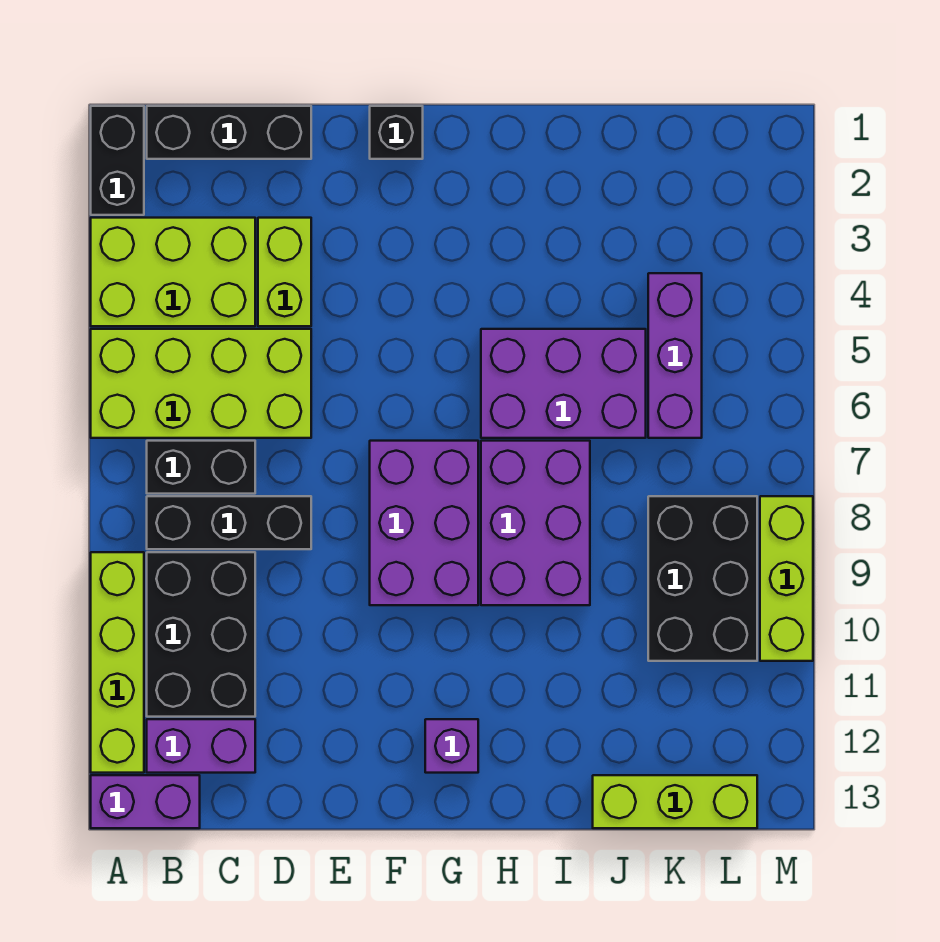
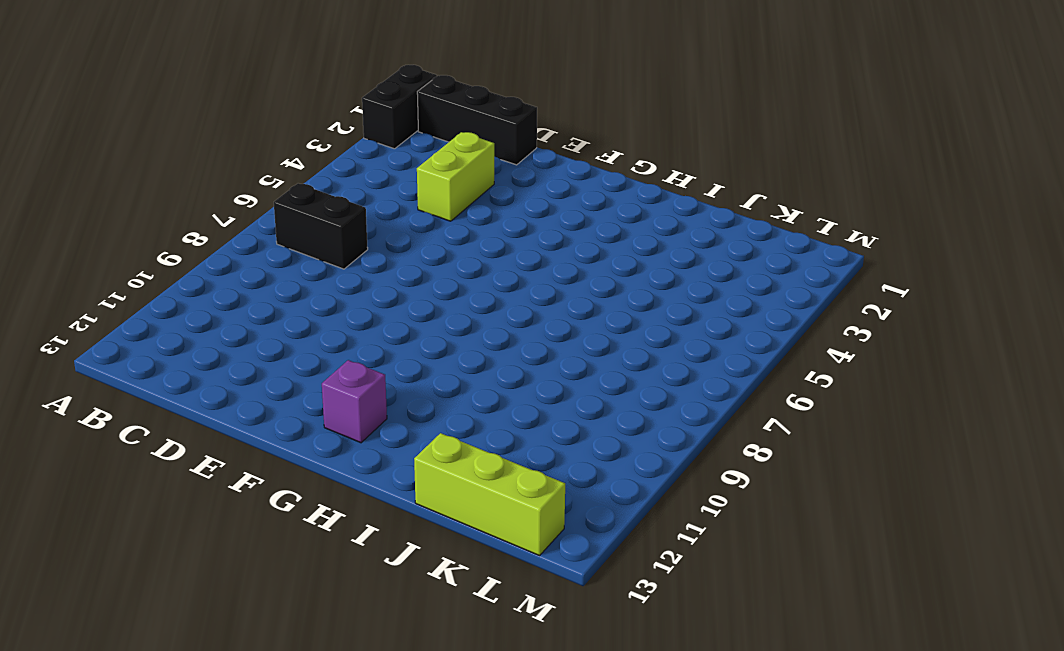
none -> lime brick A3:C4 level 1
none -> lime brick A5:D6 level 1
none -> lime brick A9:A12 level 1

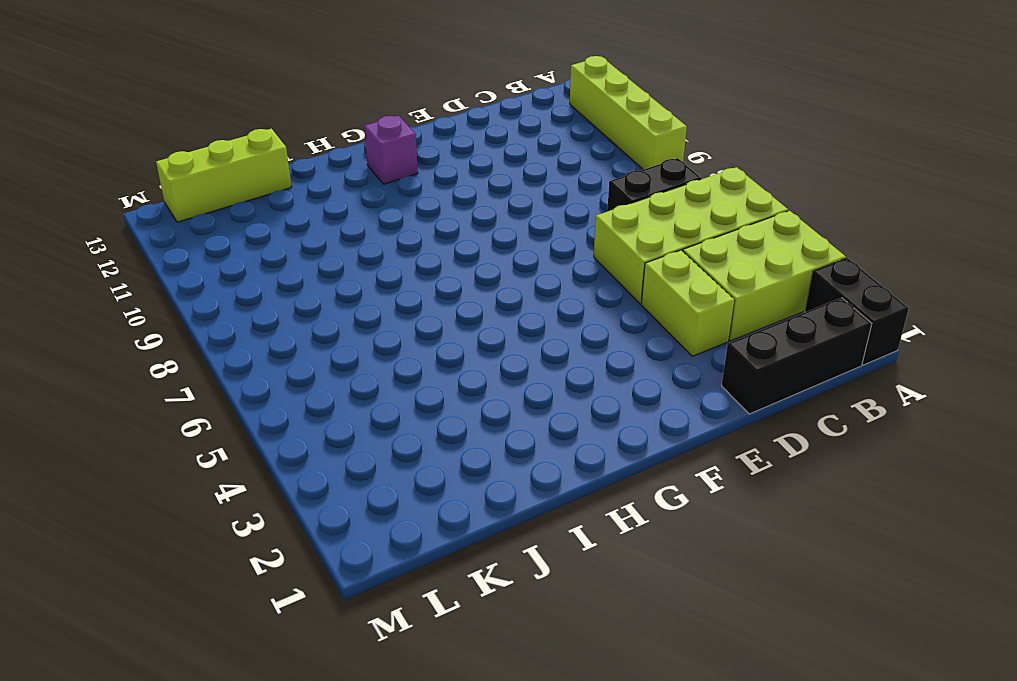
none -> purple brick A13:B13 level 1
none -> black brick B8:D8 level 1
none -> black brick B9:C11 level 1

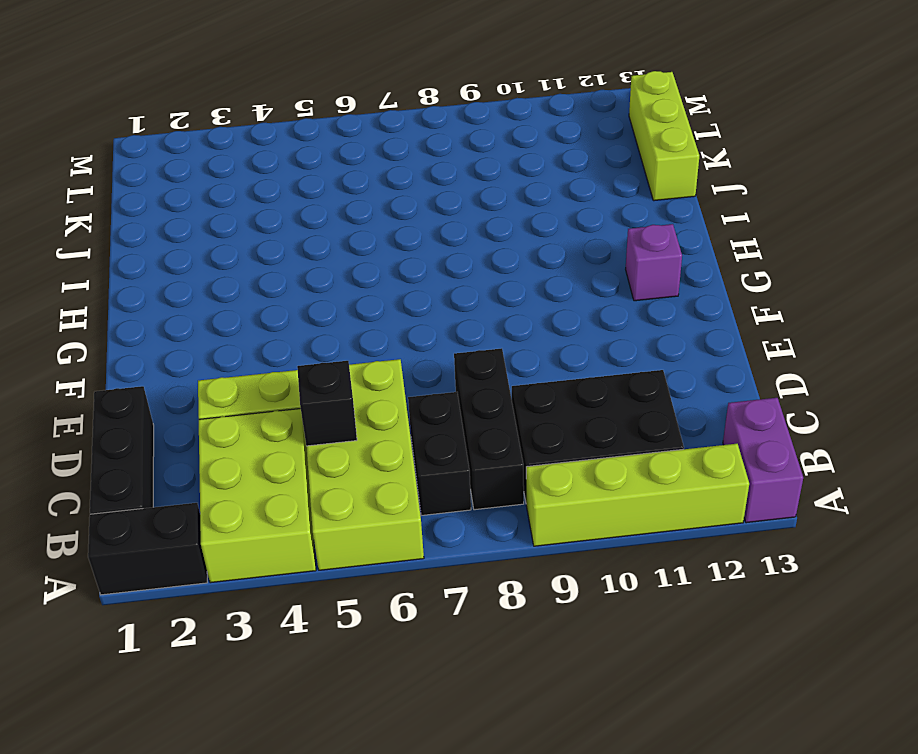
black brick C5 level 2 -> black brick F1 level 1
none -> purple brick B12:C12 level 1
none -> purple brick F7:G9 level 1
none -> purple brick H5:J6 level 1

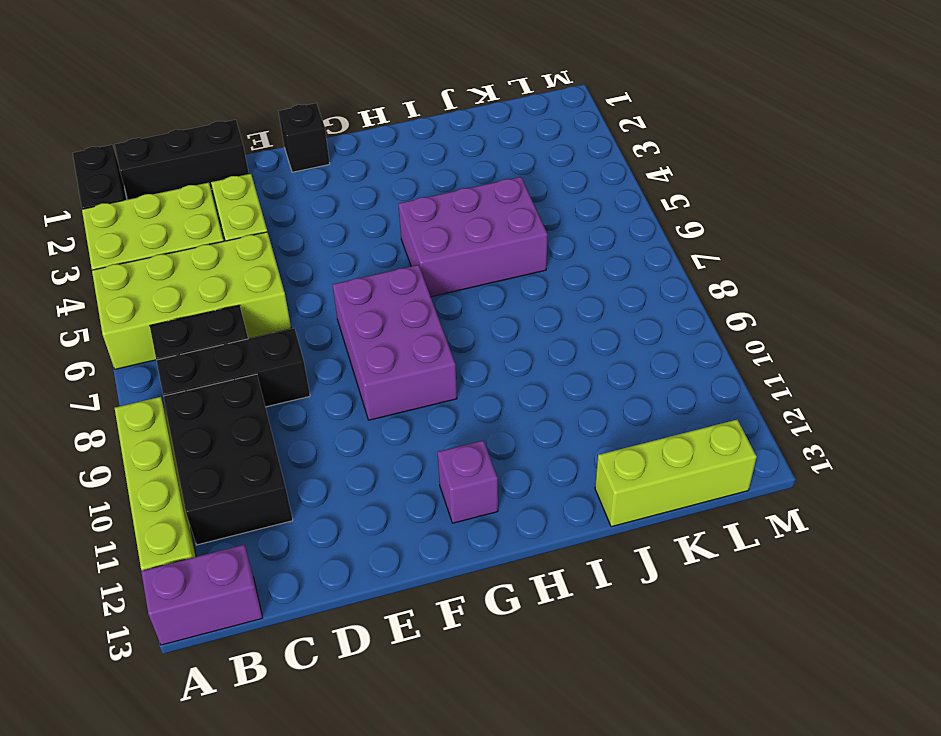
none -> purple brick B12:C12 level 1
none -> purple brick H7:I9 level 1
none -> purple brick K4:K6 level 1

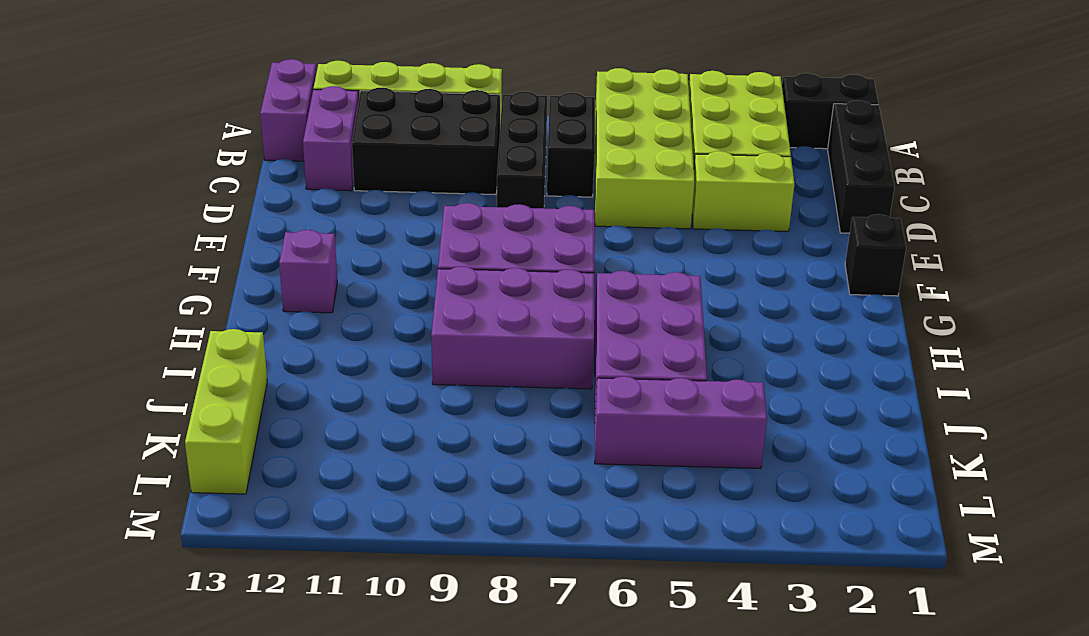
none -> black brick K8:L10 level 1
none -> lime brick M8:M10 level 1

